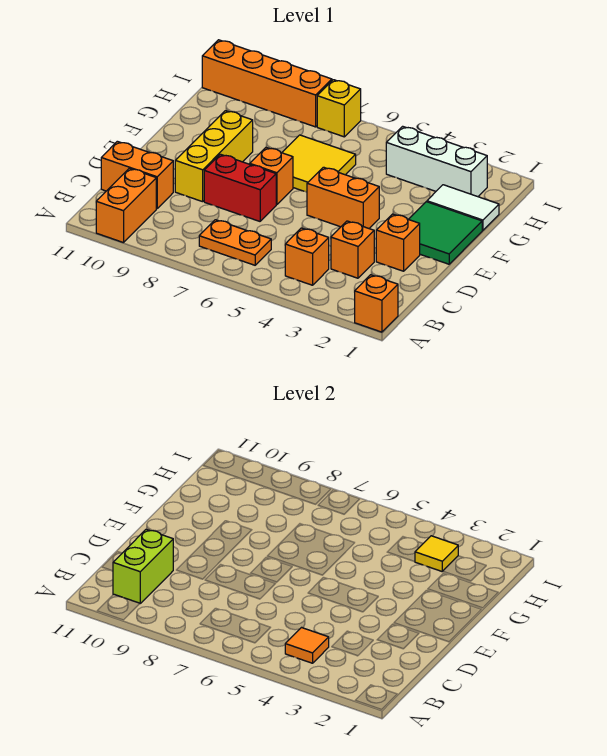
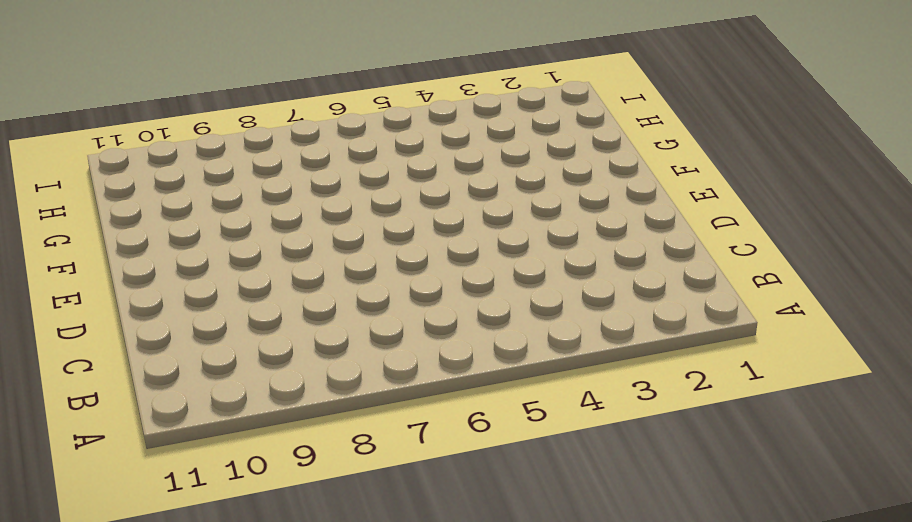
none -> orange brick A1 level 1
none -> orange brick A10:B10 level 1
none -> orange brick B4 level 1

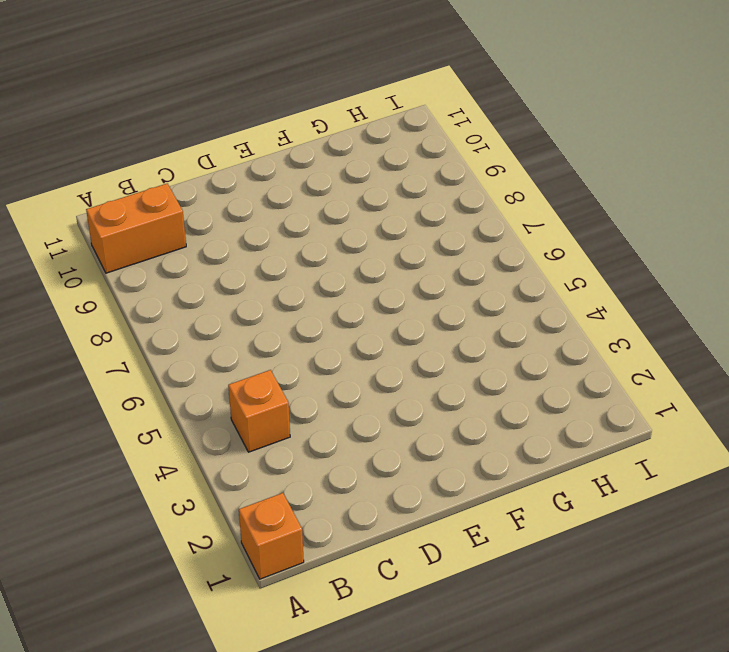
none -> orange plate B6:B7 level 1
none -> orange brick C3 level 1
none -> orange brick C10:C11 level 1

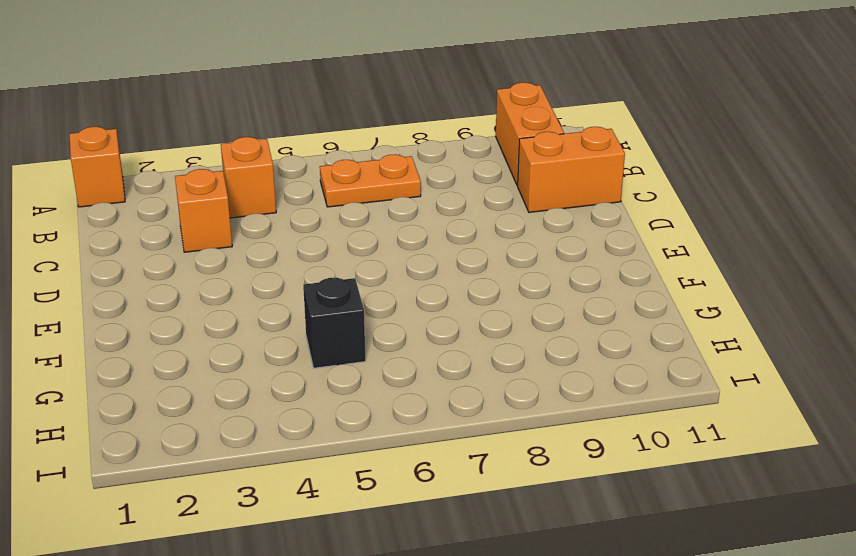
black brick G5 level 1 -> none
none -> orange brick D2 level 1
none -> red brick D7:D8 level 1
none -> yellow brick D9:F9 level 1

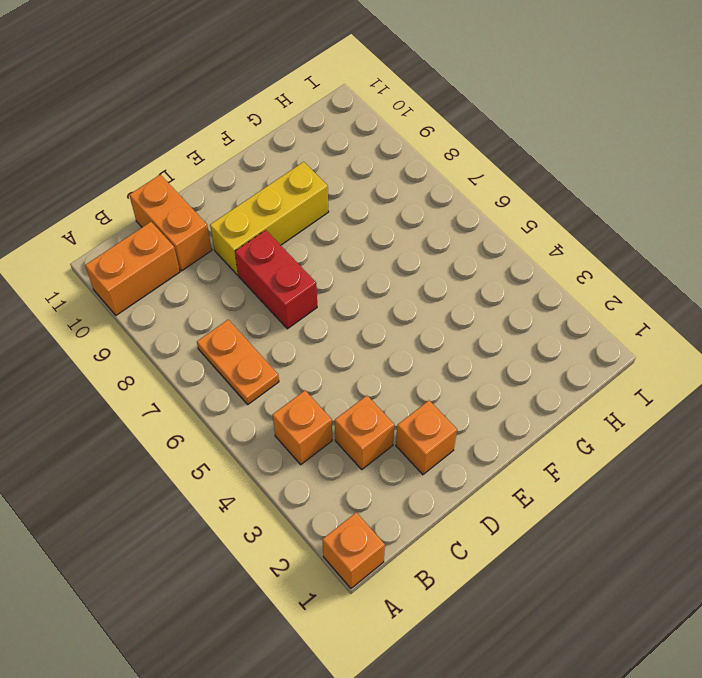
none -> green tile E1:F2 level 1
none -> orange brick E4:E5 level 1
none -> orange brick E7 level 1

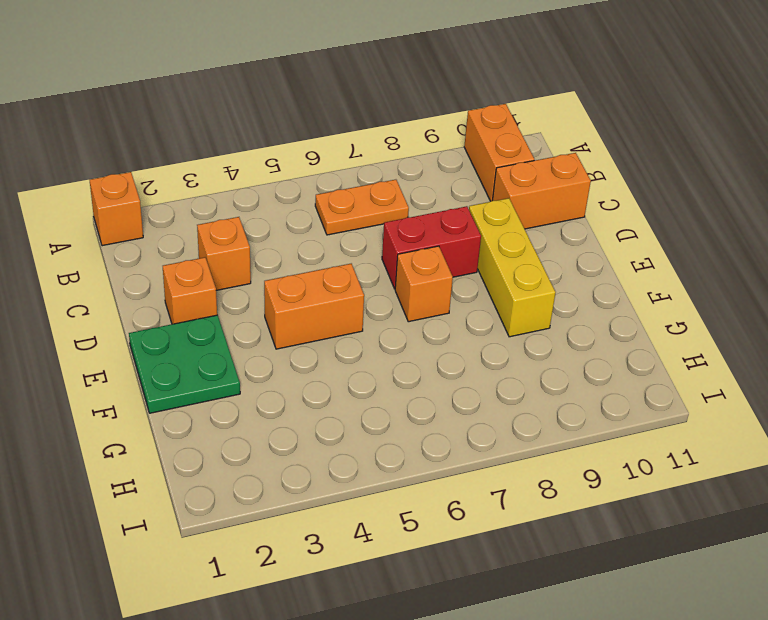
green plate E1:F2 level 1 -> green tile E1:F2 level 1
none -> orange brick B4 level 1
none -> yellow tile F6:G7 level 1
none -> white tile G1:G2 level 1

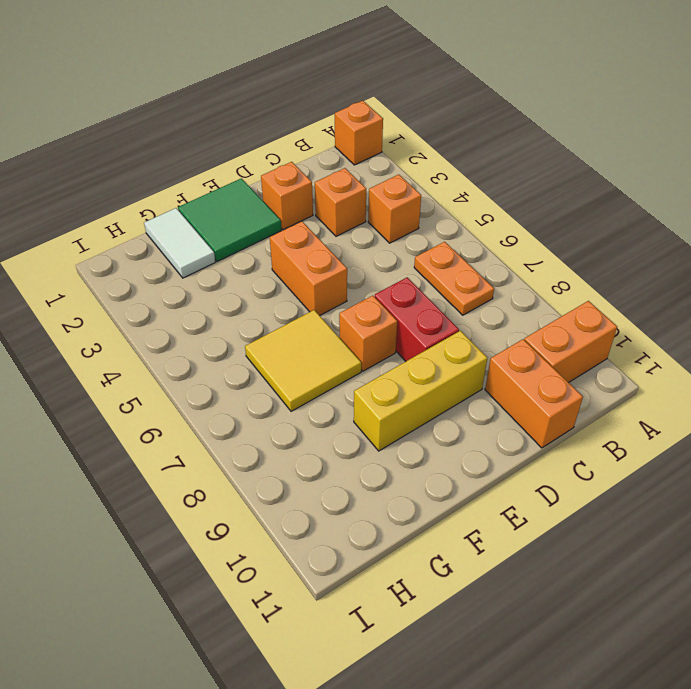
none -> white brick H2:H4 level 1
none -> yellow brick I7 level 1
none -> orange brick I8:I11 level 1

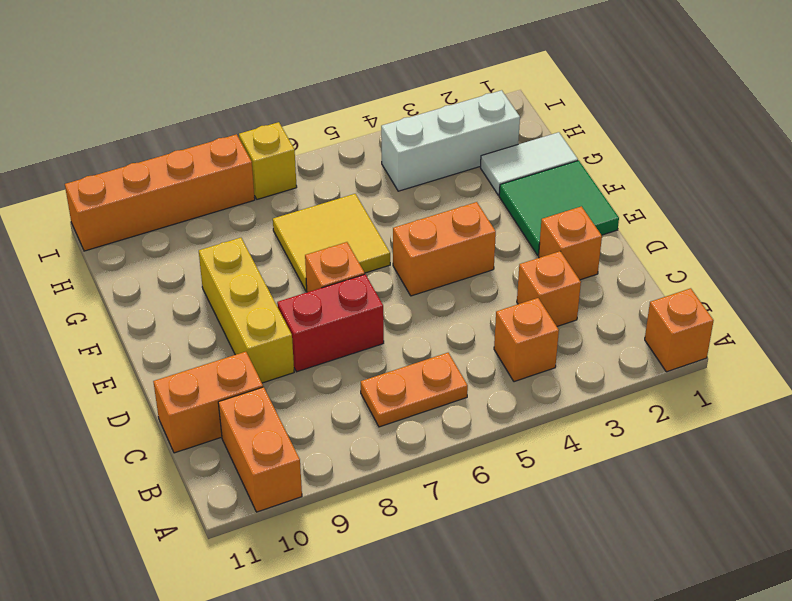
none -> orange tile B4 level 2
none -> lime brick B10:C10 level 2
none -> yellow tile H3 level 2

